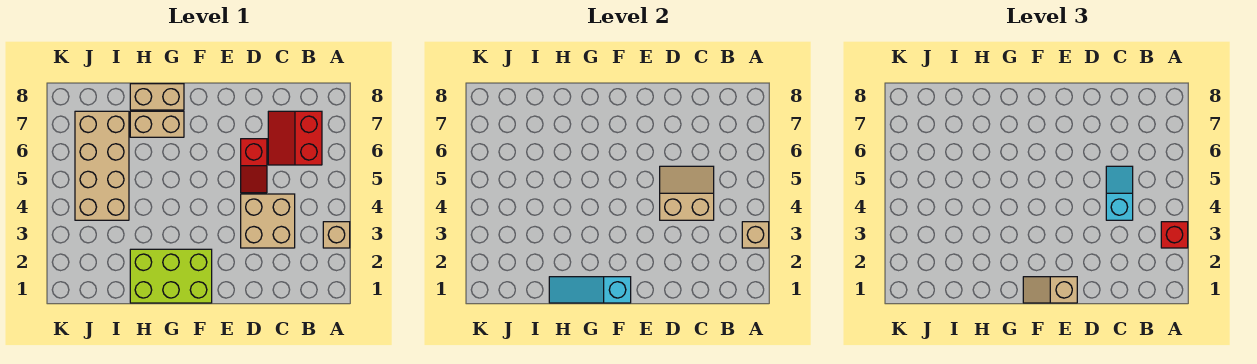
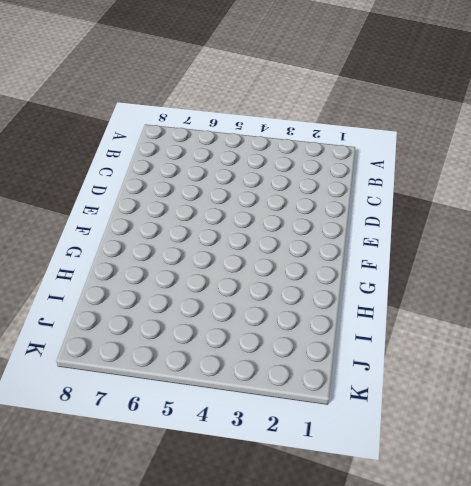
none -> tan brick A3 level 1
none -> red slope B6:C7 level 1 top B
none -> tan brick C3:D4 level 1

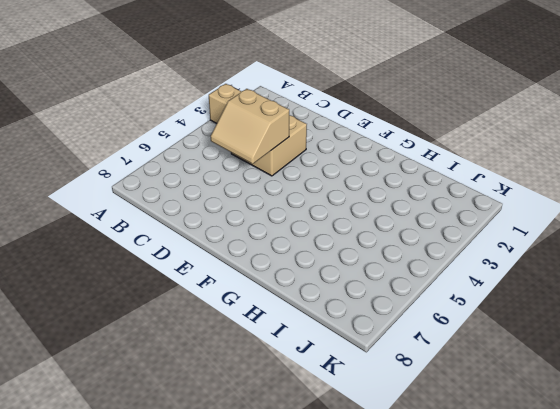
none -> red slope B6:C7 level 1 top B
none -> red slope D5:D6 level 1 top 6
none -> lime brick F1:H2 level 1

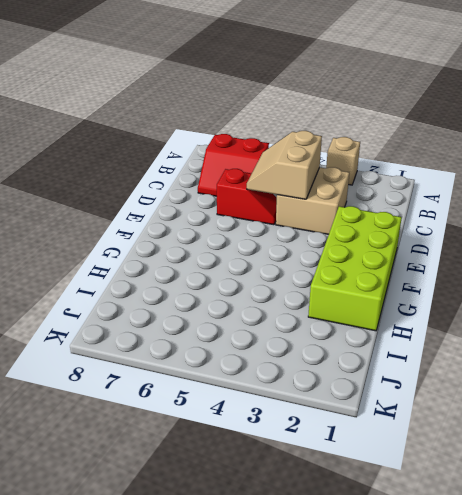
lime brick E1:H2 level 1 -> lime brick F1:H2 level 1
none -> tan brick G7:H7 level 1
none -> tan brick G8:H8 level 1
none -> tan brick I4:J7 level 1

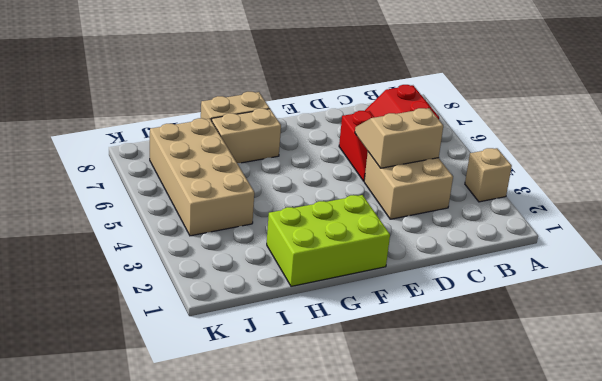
none -> tan brick A3 level 2
none -> cyan slope F1:H1 level 2 top F
none -> red brick A3 level 3

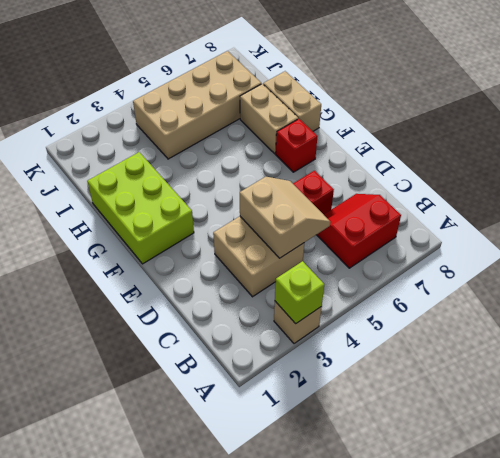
lime brick A3 level 2 -> tan brick A3 level 2
red brick F7 level 1 -> red brick A3 level 3
none -> cyan slope F1:H1 level 2 top F
none -> cyan slope C4:C5 level 3 top 4
none -> tan slope E1:F1 level 3 top E

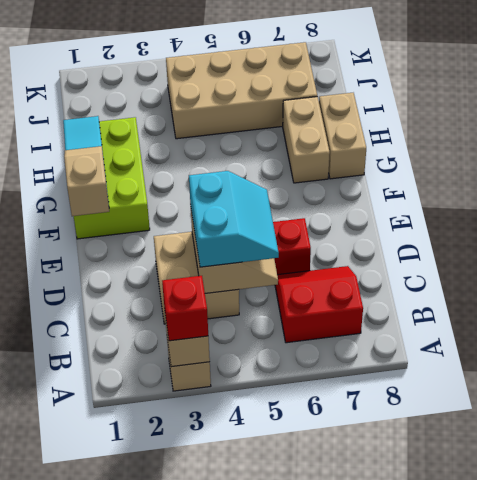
cyan slope C4:D5 level 3 top 4 -> cyan slope C4:C5 level 3 top 4

